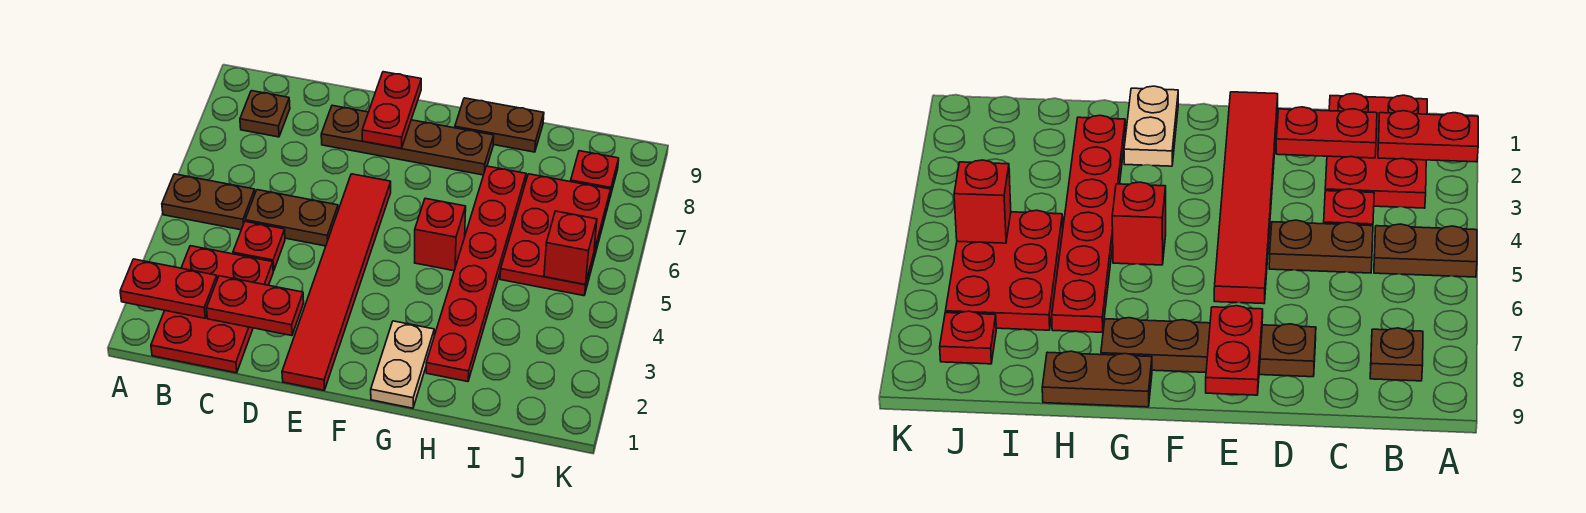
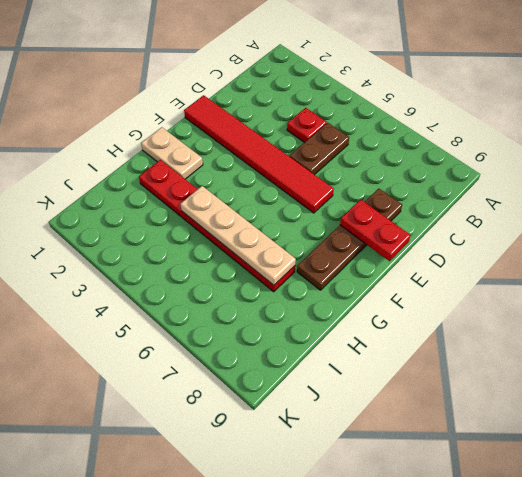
tan plate H4:H7 level 2 -> none
none -> brown plate A5:B5 level 1
none -> red plate B1:C3 level 1
none -> brown plate B8 level 1

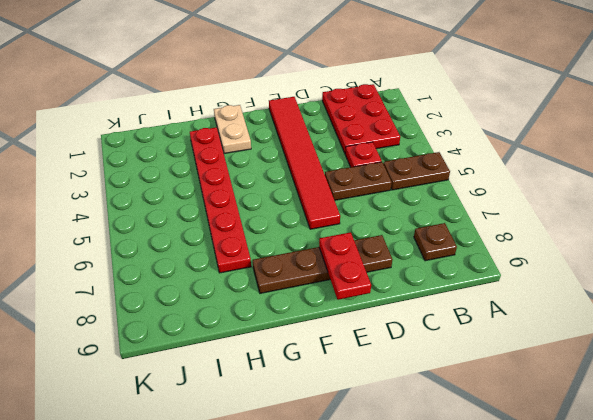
none -> red brick G5 level 1
none -> brown plate G9:H9 level 1
none -> red plate I5:J7 level 1

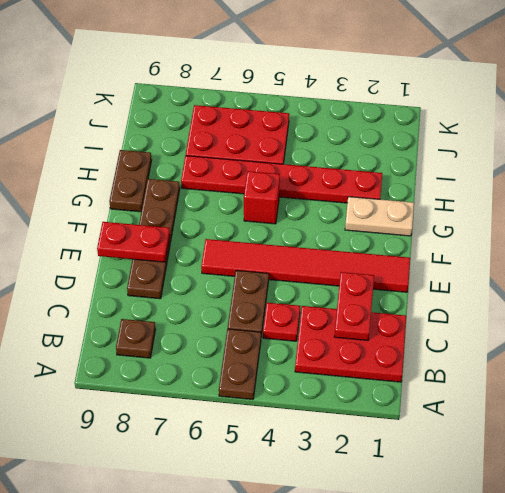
none -> red plate J8 level 1
none -> red plate A2:B2 level 2
none -> red brick J5 level 2

